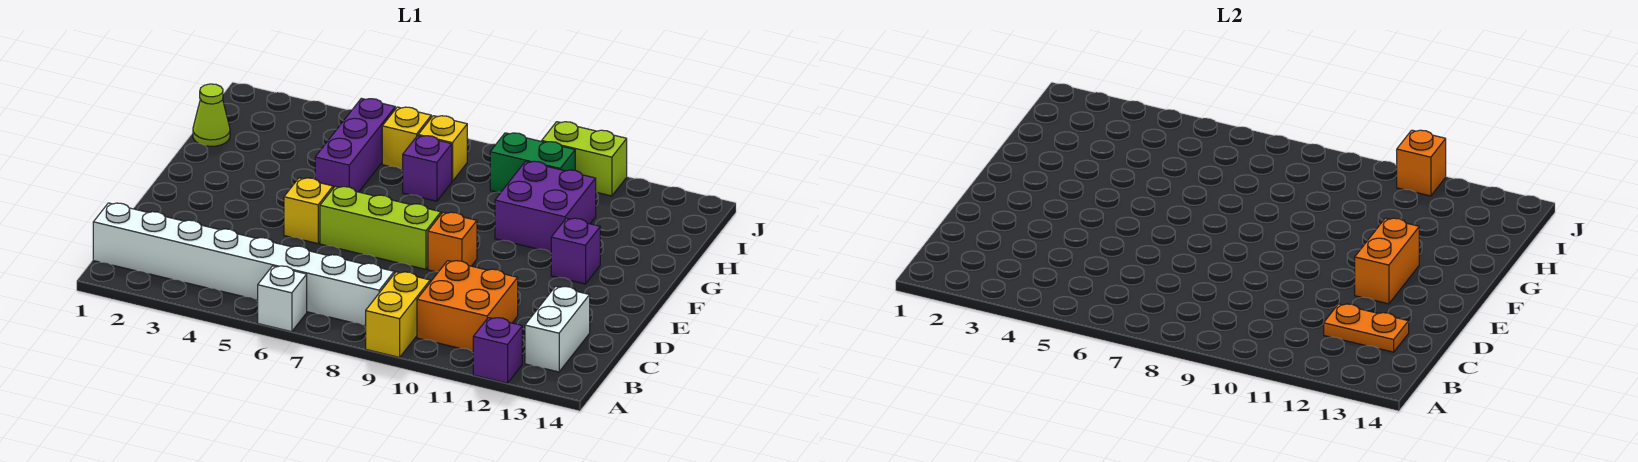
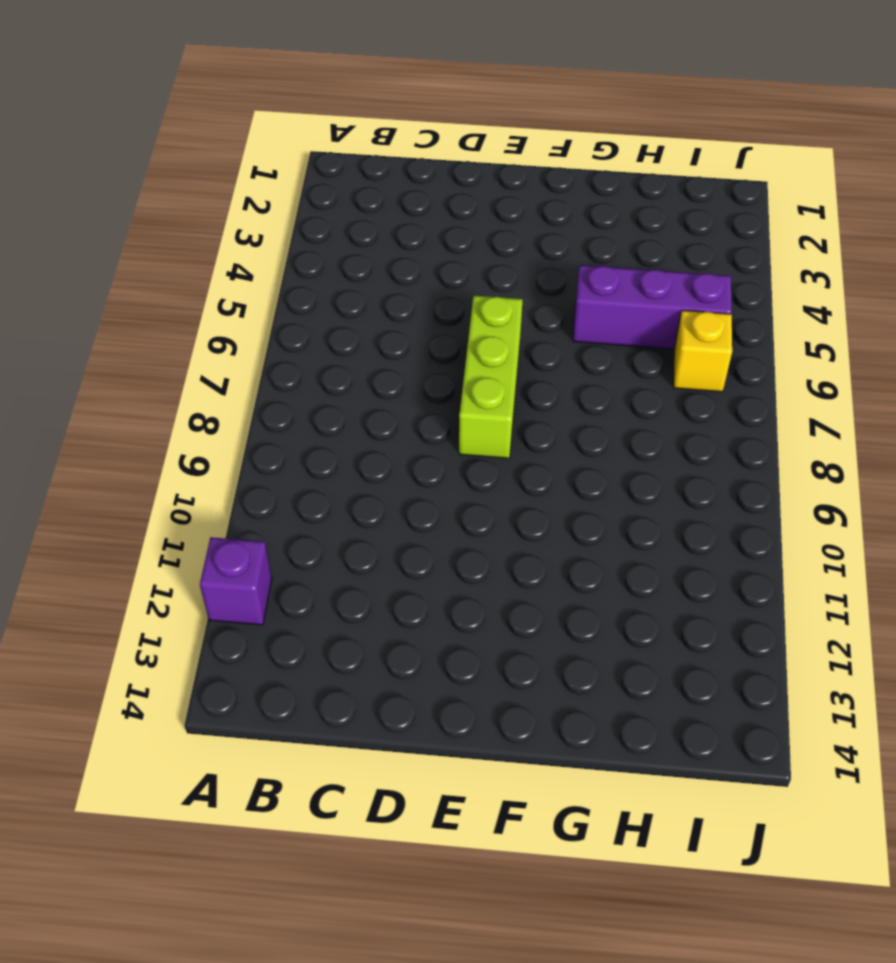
none -> white brick A6 level 1
none -> yellow brick A9:B9 level 1
none -> white brick B1:B8 level 1

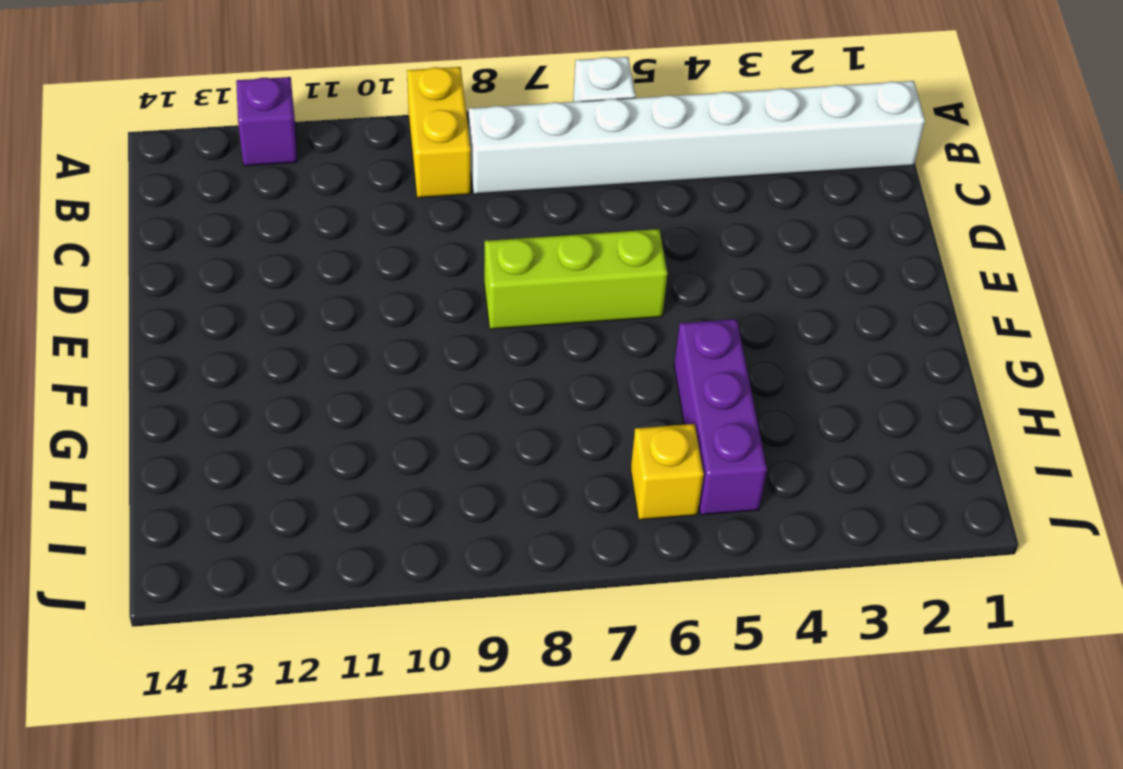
none -> orange brick B10:C11 level 1
none -> white brick B13:C13 level 1
none -> yellow brick E5 level 1

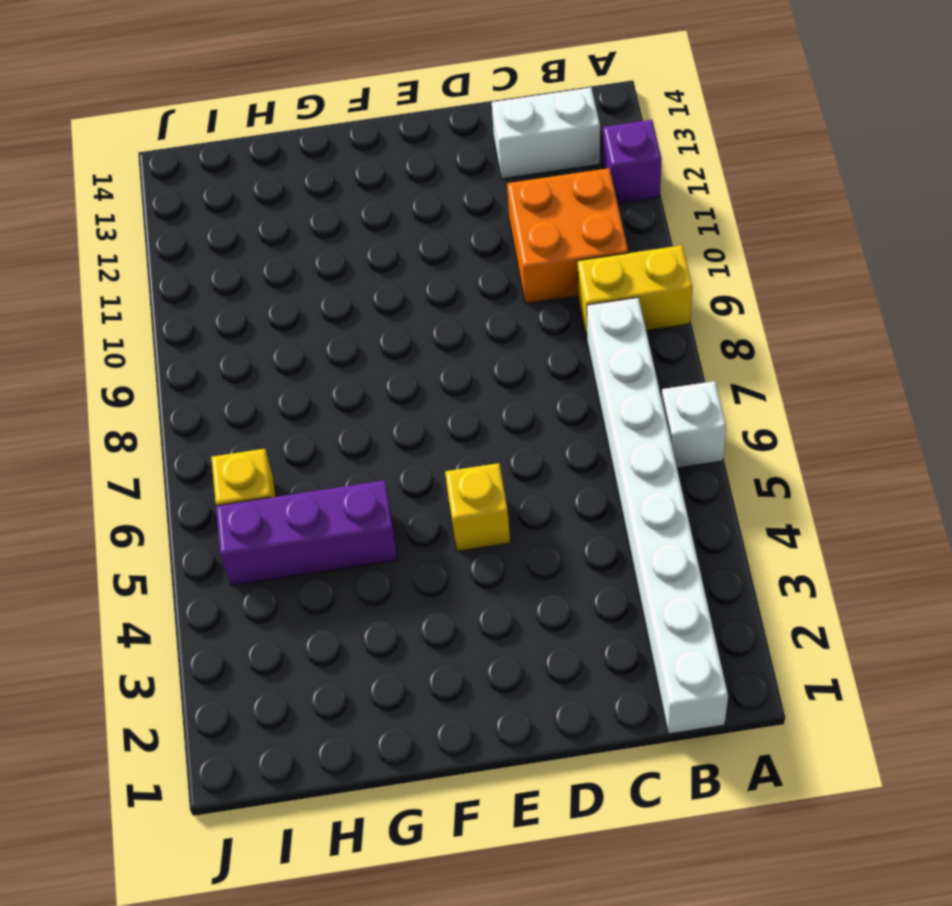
none -> lime brick E6:E8 level 1
none -> orange brick E9 level 1
none -> purple brick F12 level 1

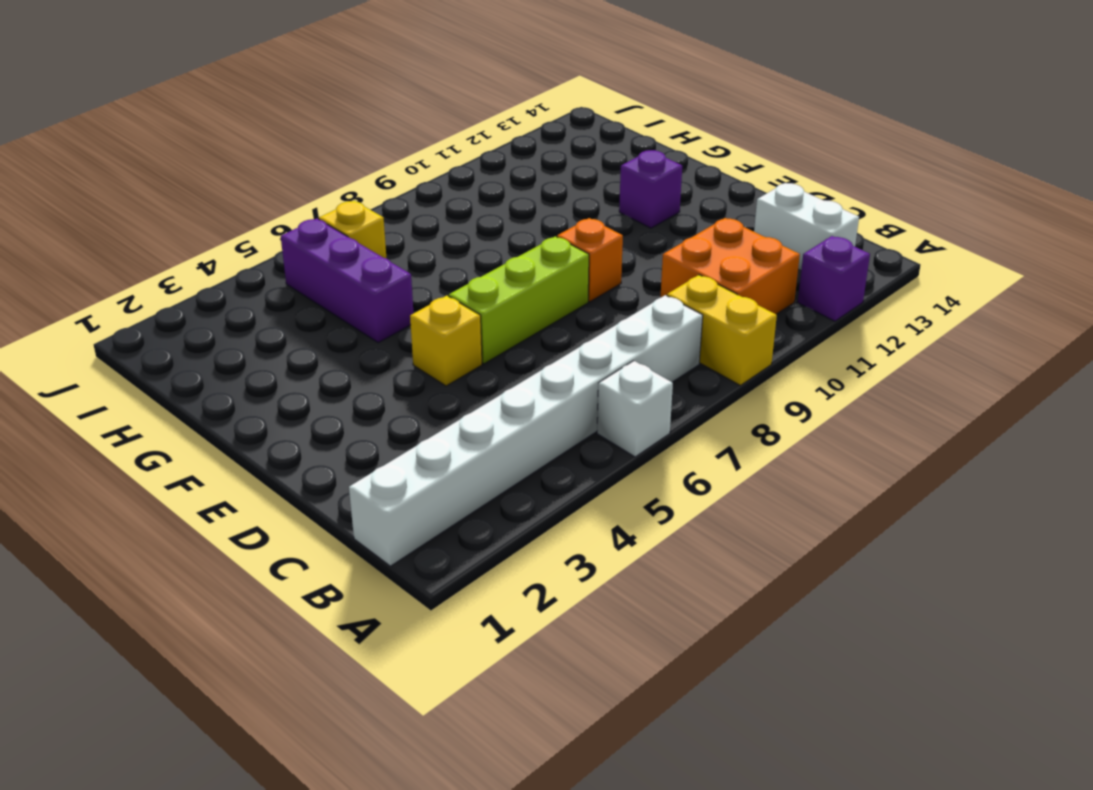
none -> purple brick G10:H11 level 1
none -> lime cone H1 level 1
none -> purple brick H7 level 1

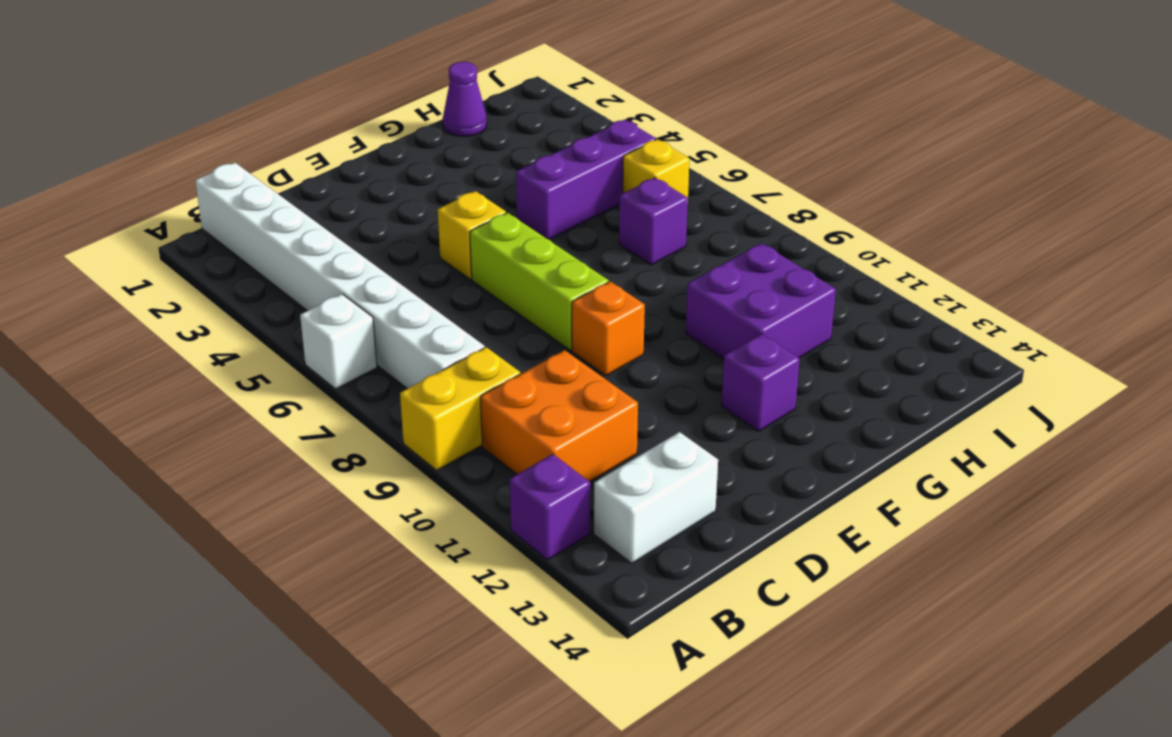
purple cone H1 level 1 -> lime cone H1 level 1
none -> yellow brick I7 level 1
none -> green brick I9:I10 level 1
none -> lime brick J10:J11 level 1

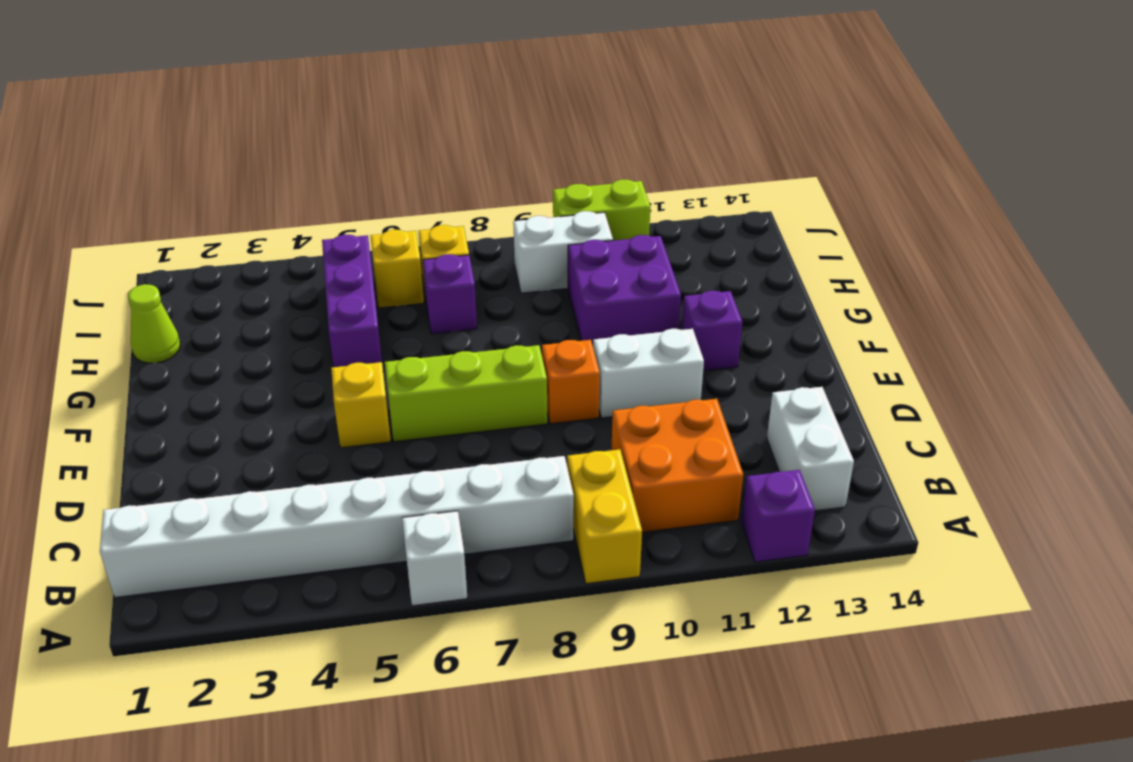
white brick E10:E11 level 1 -> none
white brick I9:I10 level 1 -> green brick I9:I10 level 1
none -> orange plate C12:C13 level 2
none -> orange brick E12:F12 level 2
none -> orange brick J11 level 2

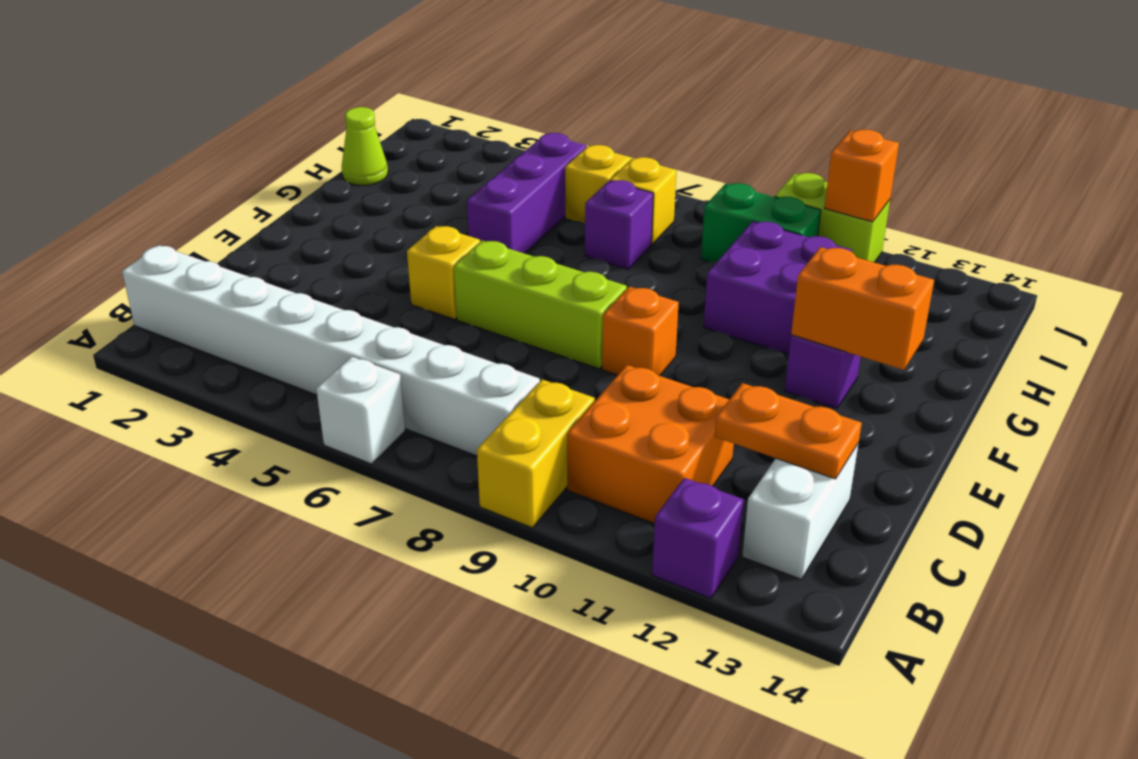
orange brick F12:F13 level 2 -> orange brick E12:F12 level 2

